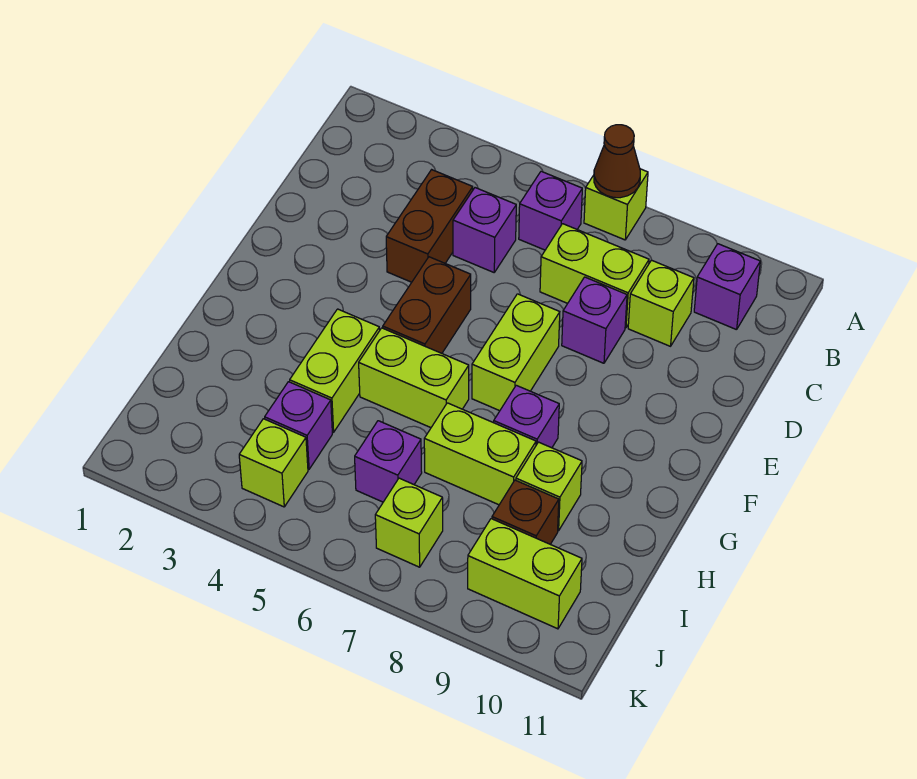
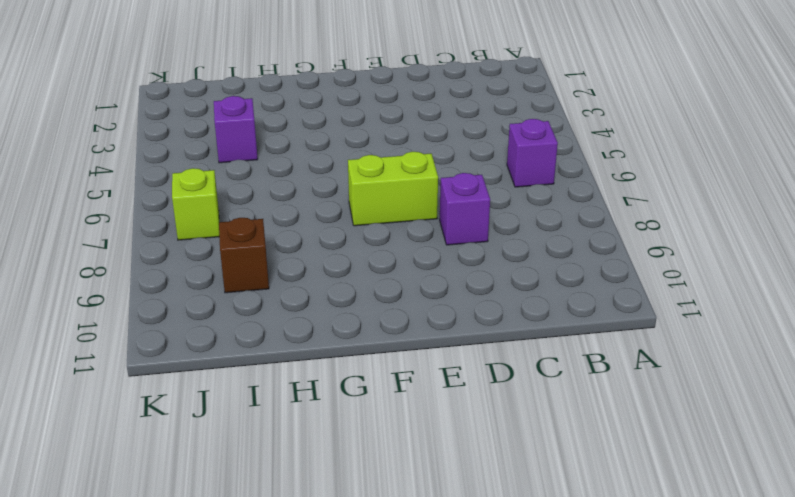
none -> lime brick A7 level 1
none -> purple brick B10 level 1
none -> brown brick C4:D4 level 1

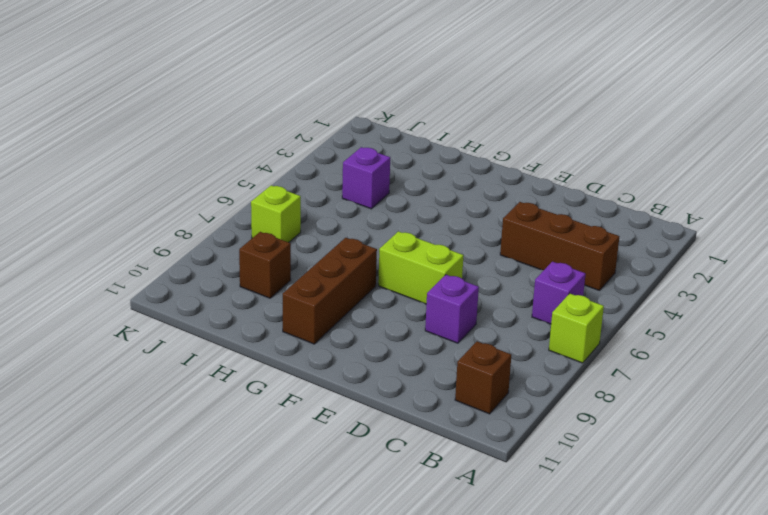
brown brick B4:D4 level 1 -> brown brick C4:D4 level 1
brown brick B10 level 1 -> purple brick B10 level 1
brown brick G8:G10 level 1 -> purple brick G8 level 1
none -> purple brick C5 level 1
none -> lime brick C7:C8 level 1
none -> lime brick C9 level 1

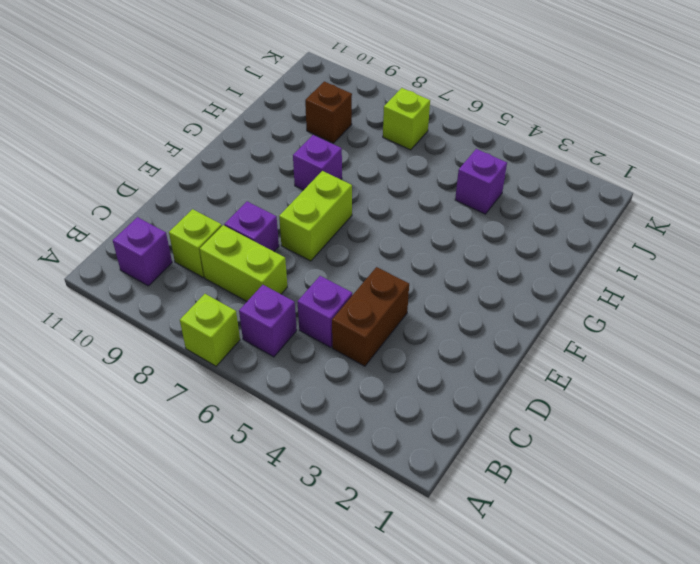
none -> brown brick E5:F5 level 1
none -> lime brick G4:H4 level 1
none -> lime brick G5:G6 level 1

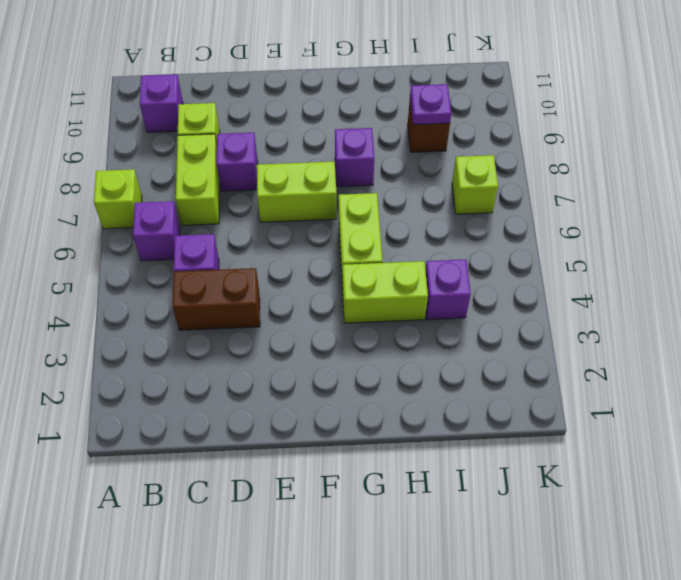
purple plate I9 level 2 -> none
none -> brown brick E5:F5 level 1
none -> lime brick H7:H8 level 1
none -> lime brick H9 level 1

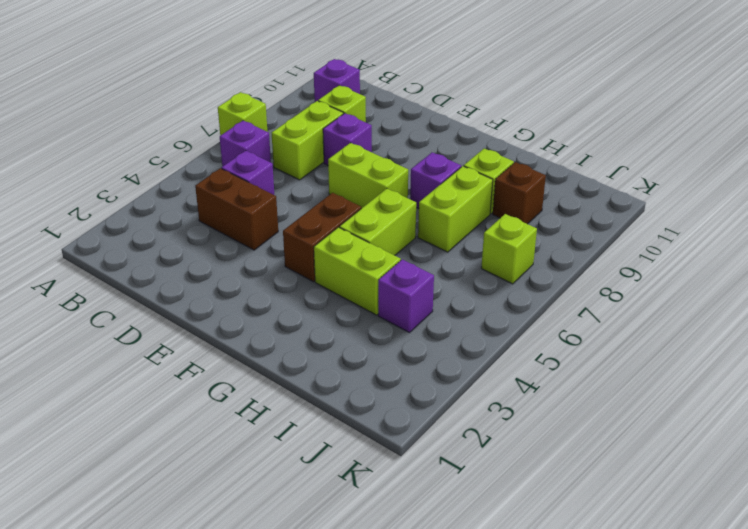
brown brick F4:F5 level 1 -> brown brick E5:F5 level 1
none -> purple brick I6 level 1
none -> lime brick J4 level 1
none -> lime brick J9:J10 level 1

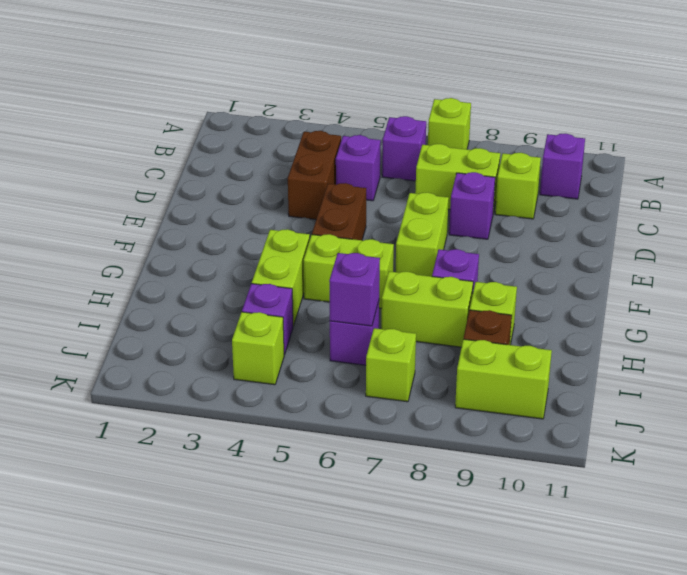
purple brick I6 level 2 -> none
none -> brown cone A7 level 2

